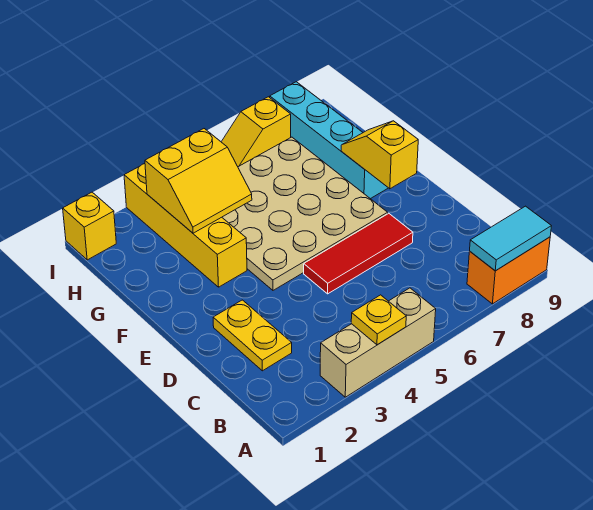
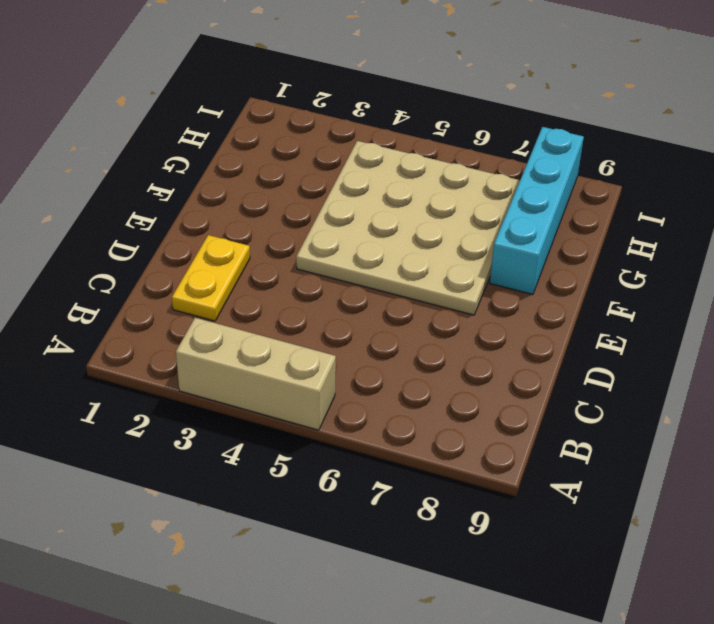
none -> orange brick A8:A9 level 1
none -> red tile D5:D7 level 1
none -> yellow brick F3:I3 level 1

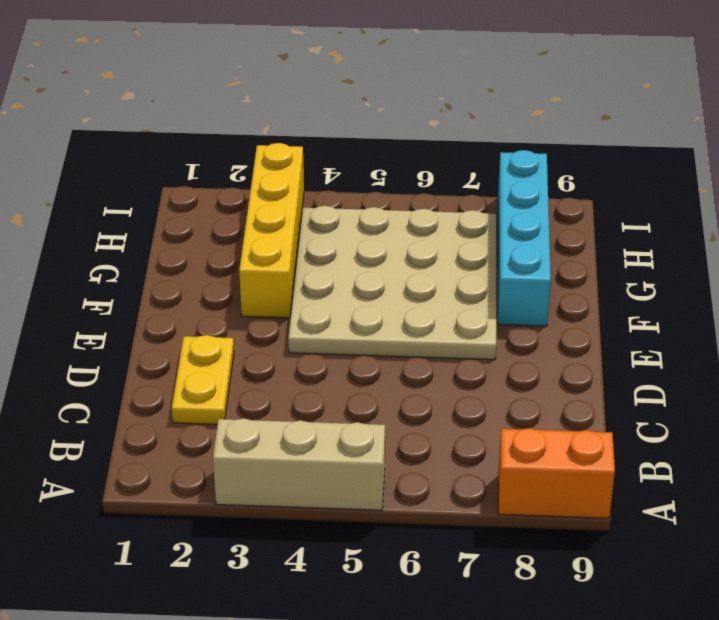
none -> red tile D5:D7 level 1
none -> yellow brick I1 level 1
none -> yellow slope I6:I7 level 1 top 7

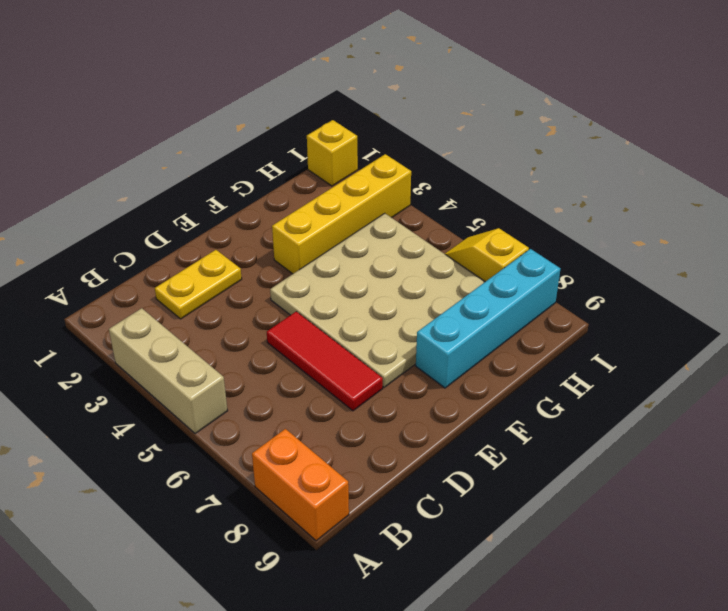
none -> yellow plate A4 level 2
none -> cyan tile A8:A9 level 2
none -> yellow slope E8:F8 level 2 top E

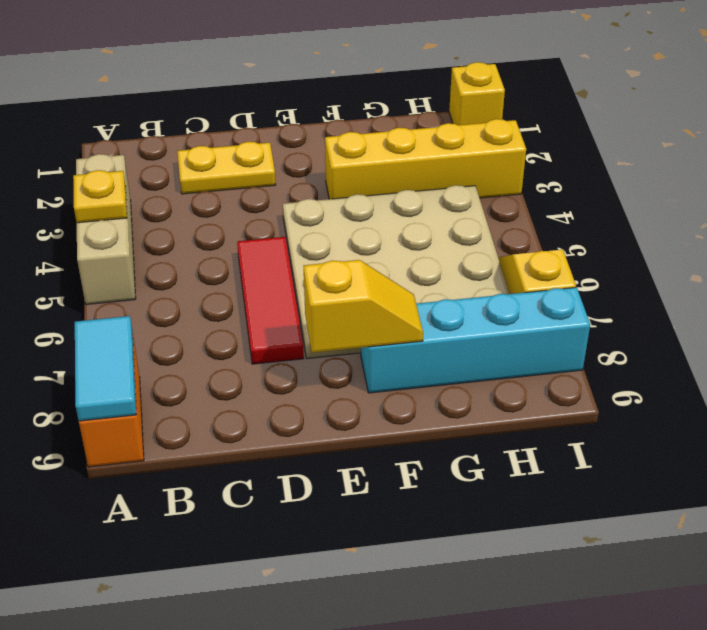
none -> yellow slope G3:H4 level 2 top H

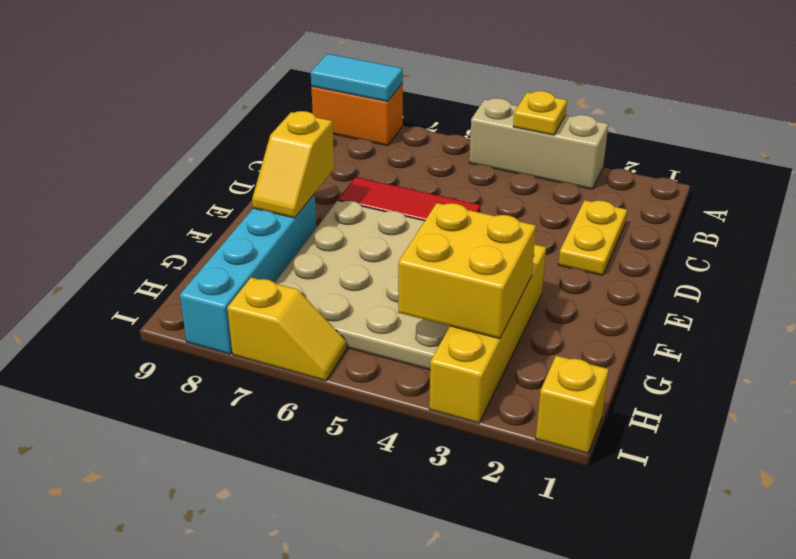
yellow brick G3:H4 level 2 -> yellow slope G3:H4 level 2 top H

